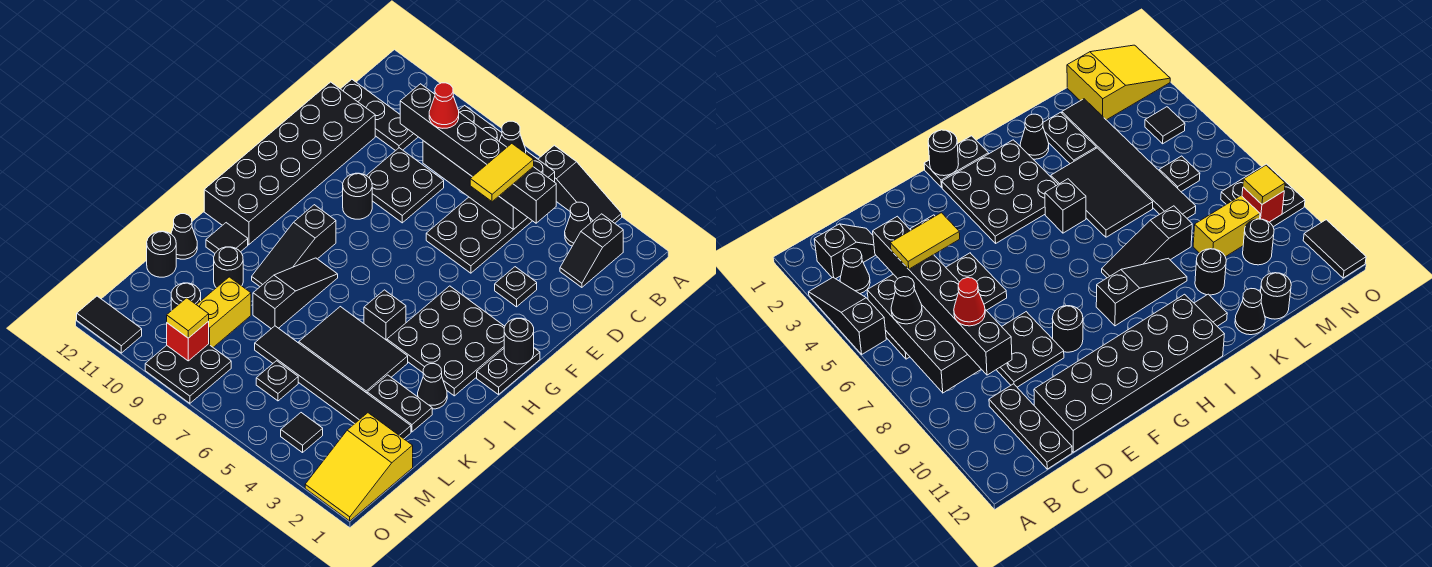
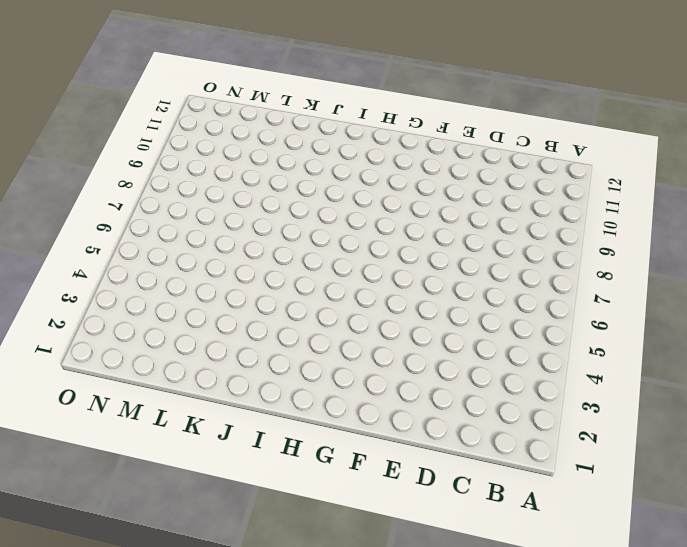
none -> black slope A3:A5 level 1 top 5
none -> black slope B2:C2 level 1 top B
none -> black cone B3 level 1
none -> black plate B5:E6 level 1

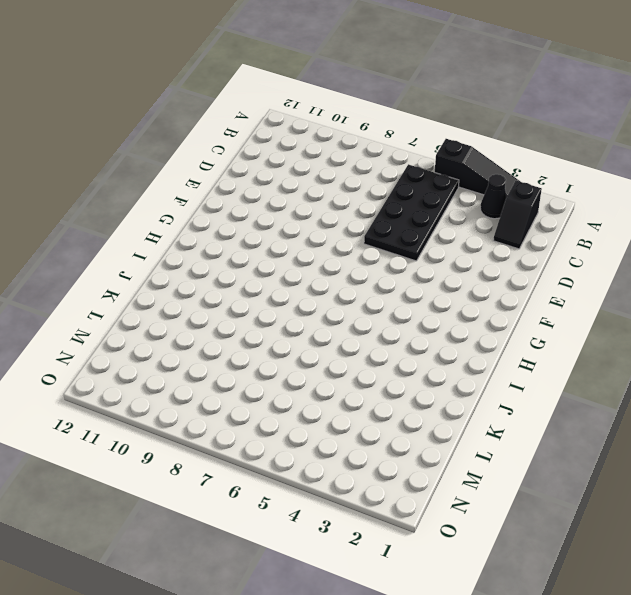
none -> black plate C10:C12 level 1
none -> black plate D8:E9 level 1
none -> black brick D11:I12 level 1
none -> black plate E3 level 1

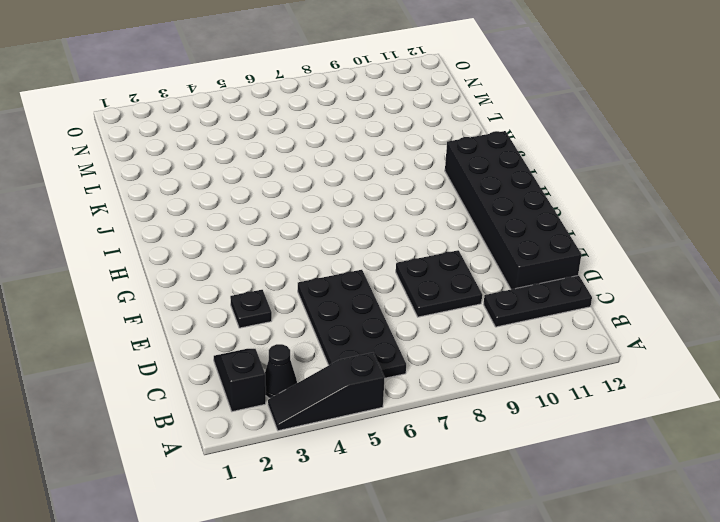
none -> black round brick F9 level 1
none -> black plate G1:H1 level 1
none -> black plate G2:I4 level 1
none -> black slope H9:J9 level 1 top H

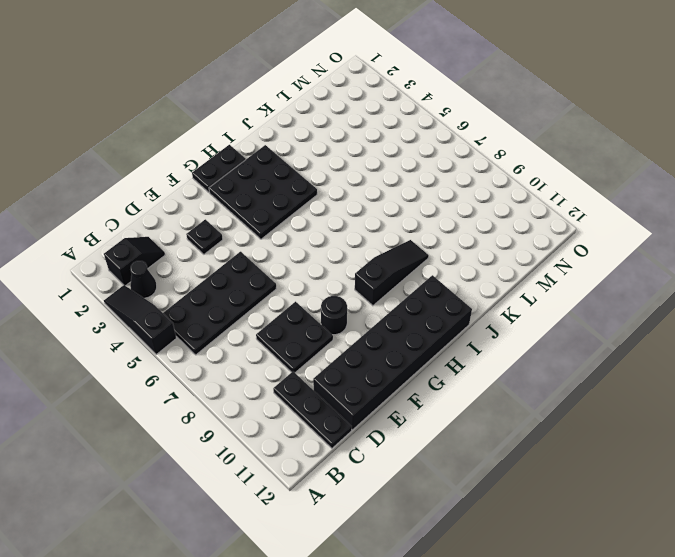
none -> black brick I5 level 1
none -> black slope I8:K8 level 1 top K
none -> black cone J2 level 1
none -> black tile J4:K6 level 1

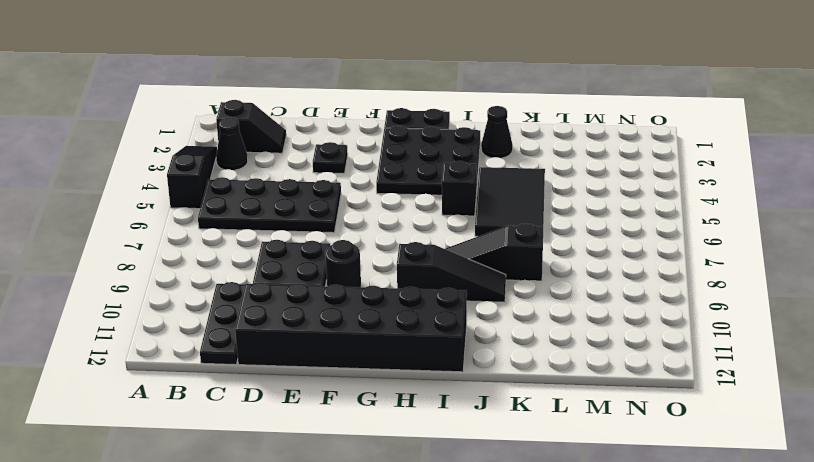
none -> black tile J11 level 1
none -> black plate K2:K3 level 1
none -> black round brick K10 level 1
none -> black cone K12 level 1

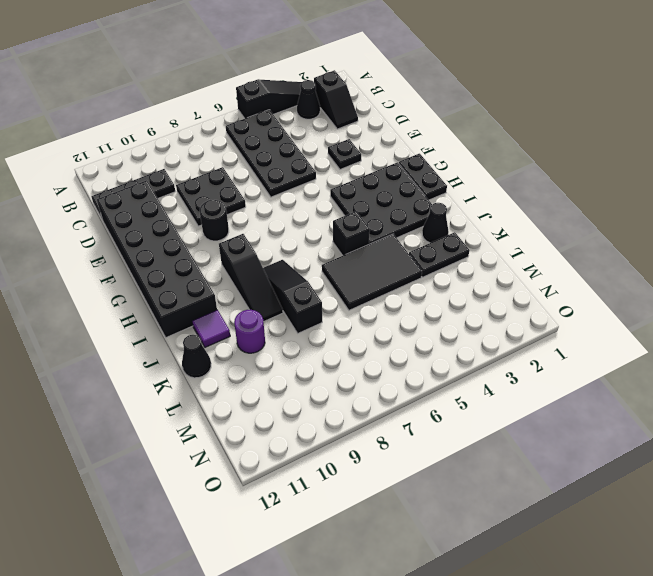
purple tile J11 level 1 -> black tile J11 level 1
purple round brick K10 level 1 -> black round brick K10 level 1
none -> black tile L2:L7 level 1
none -> yellow brick L9:M9 level 1
none -> black round brick L12 level 1
none -> yellow slope M1:O2 level 1 top M

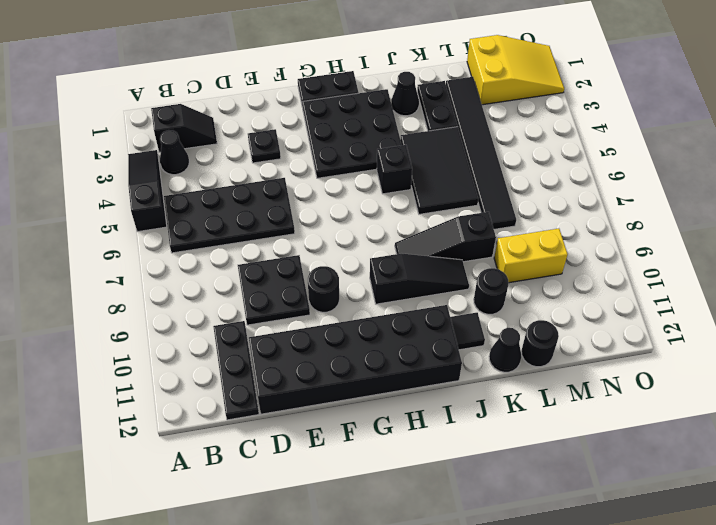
none -> black plate M6 level 1
none -> black round brick M10 level 1
none -> black tile N4 level 1
none -> black plate N8:O9 level 1

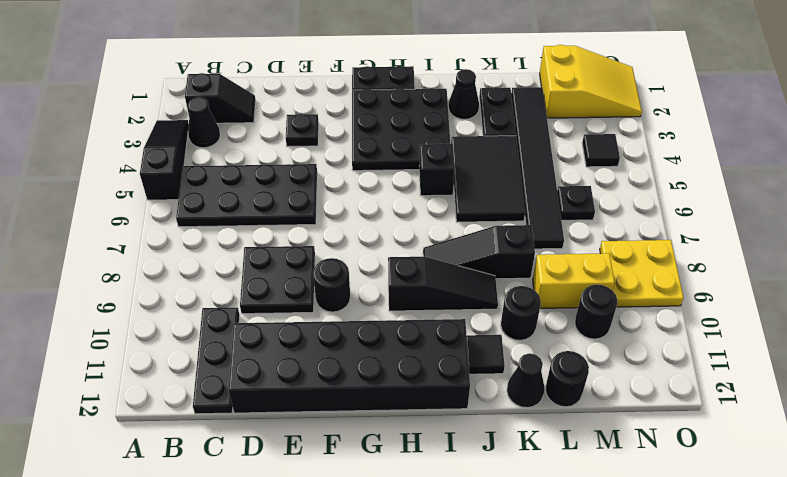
yellow plate N8:O9 level 1 -> black plate N8:O9 level 1
none -> black tile O11:O12 level 1
none -> black brick B5:C8 level 2
none -> black round brick G1 level 2
none -> red brick N9 level 2

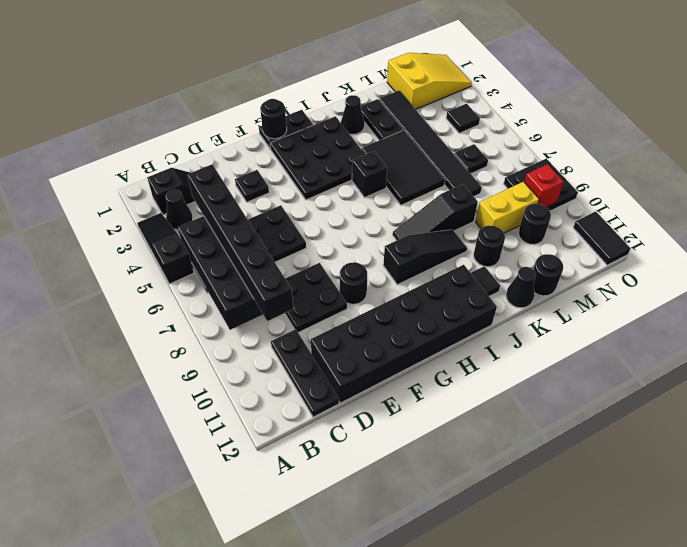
none -> black cone B6 level 3
none -> yellow tile N9 level 3
none -> yellow tile C5:D5 level 4
none -> red cone C8 level 4

